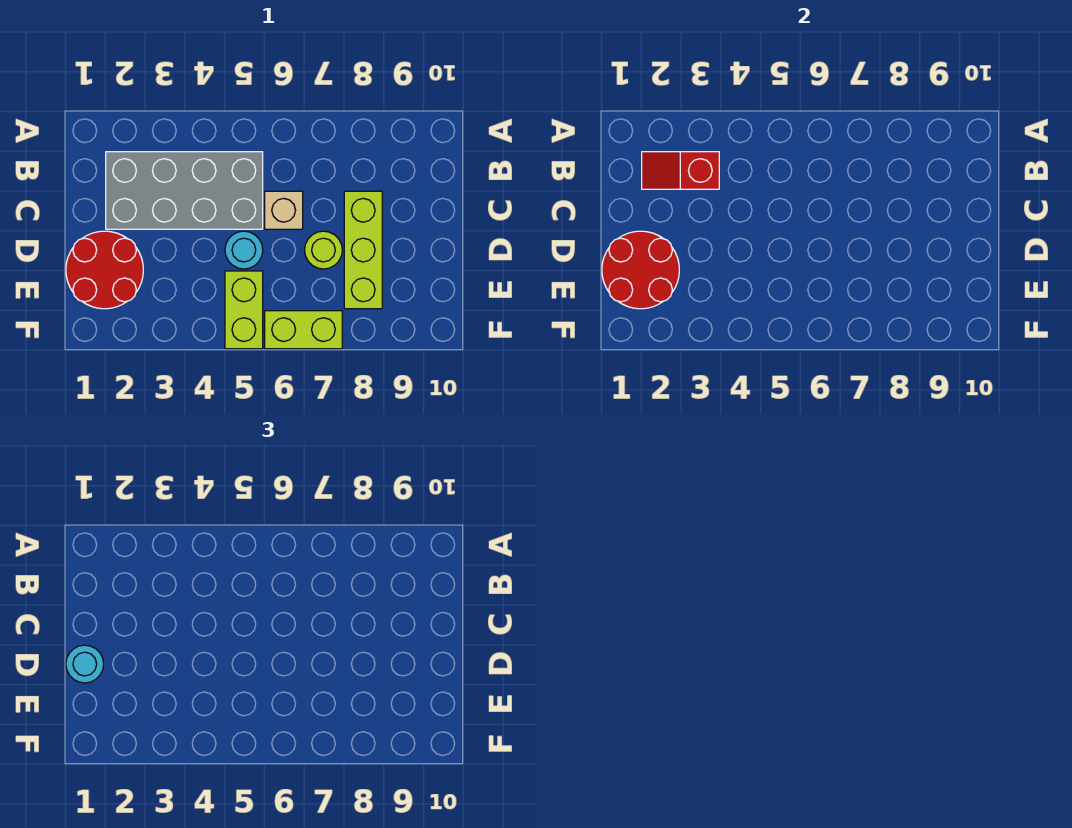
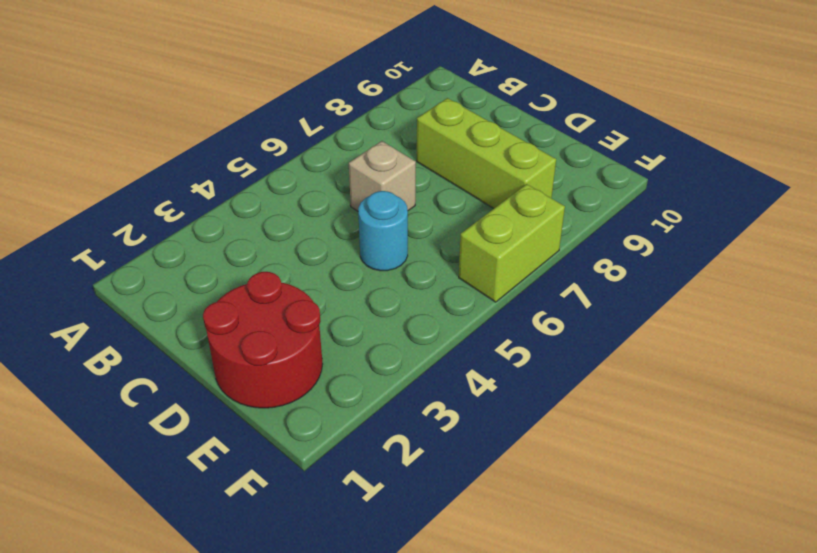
none -> grey brick B2:C5 level 1
none -> lime round brick D7 level 1

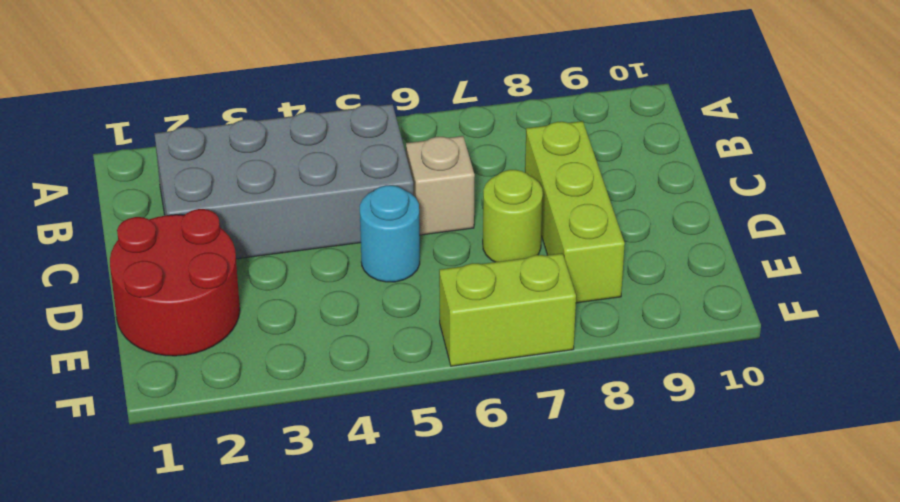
none -> lime brick E5:F5 level 1
none -> red slope B2:B3 level 2 top 3

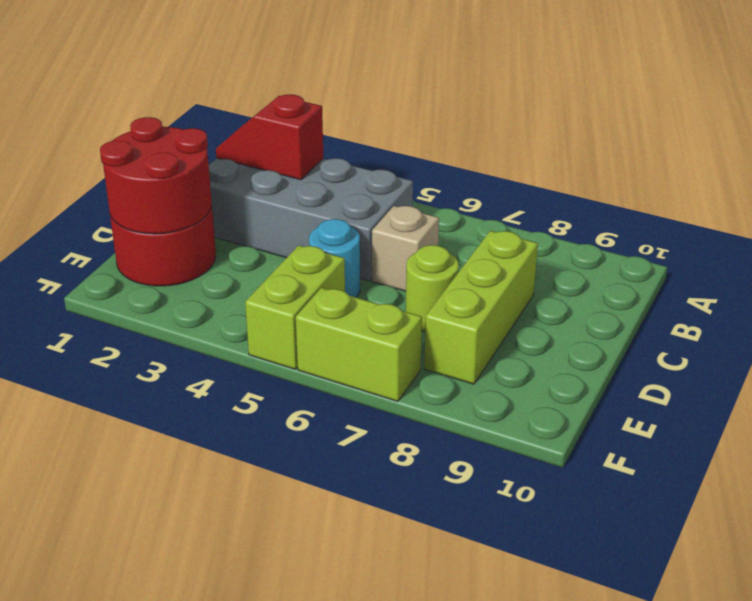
none -> cyan round brick D1 level 3

